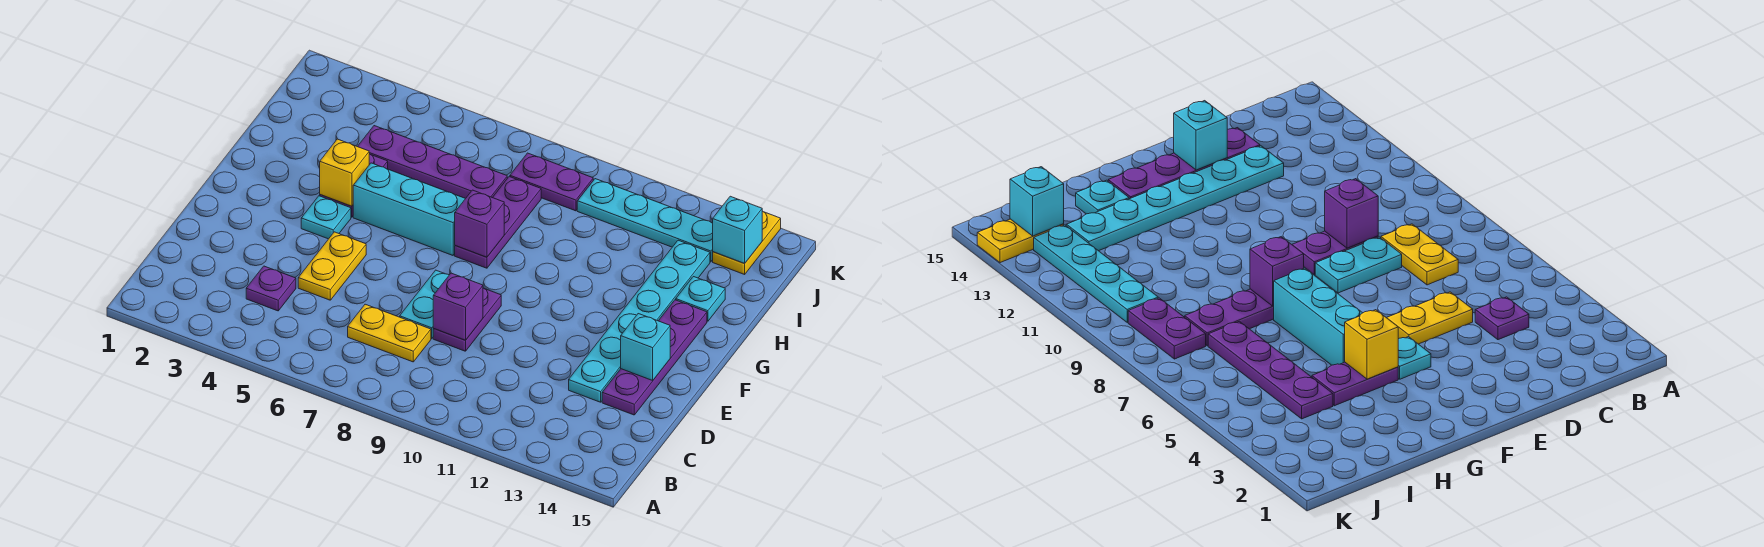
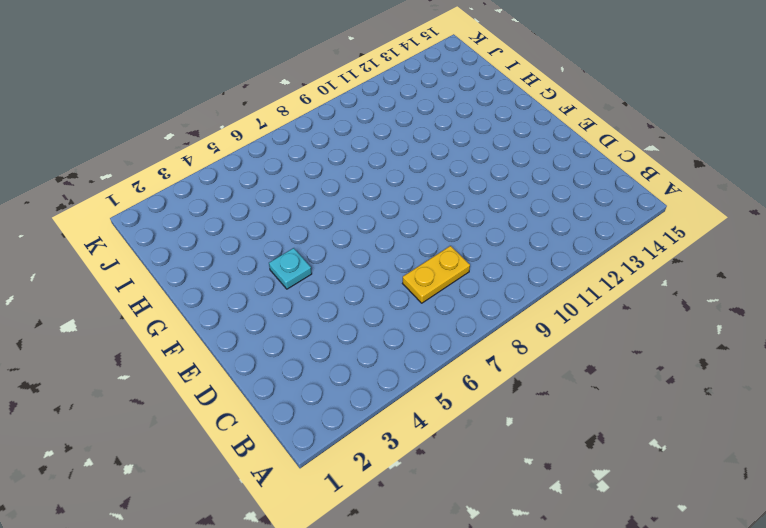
none -> purple plate C4 level 1
none -> yellow plate D5:E5 level 1
none -> cyan plate D8:E8 level 1

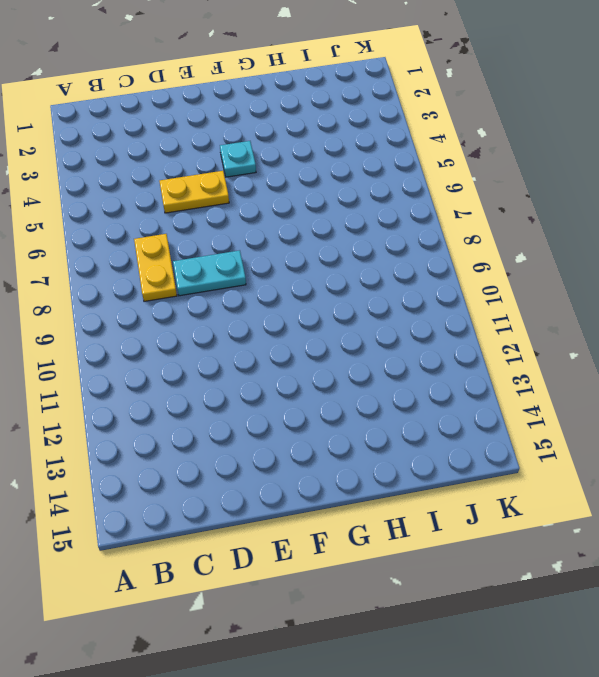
none -> purple plate C4 level 1
none -> purple plate D9:E9 level 1
none -> cyan plate D13:I13 level 1

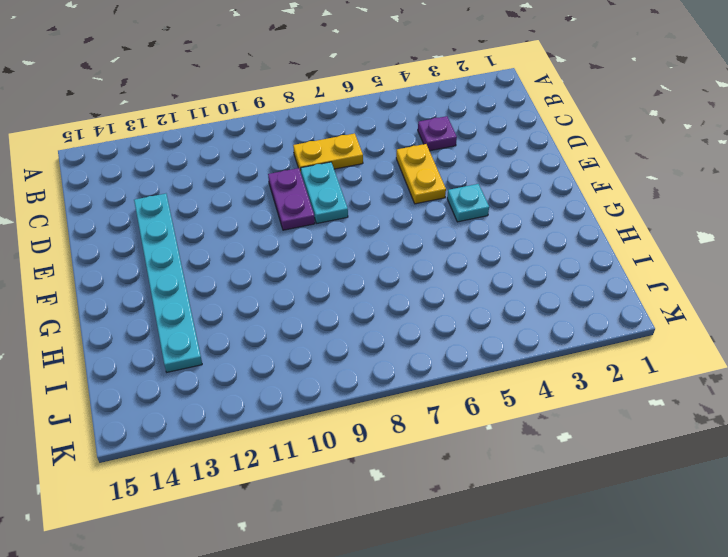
none -> purple plate D14:G14 level 1
none -> purple plate G4:H4 level 1
none -> cyan brick G5:G7 level 1

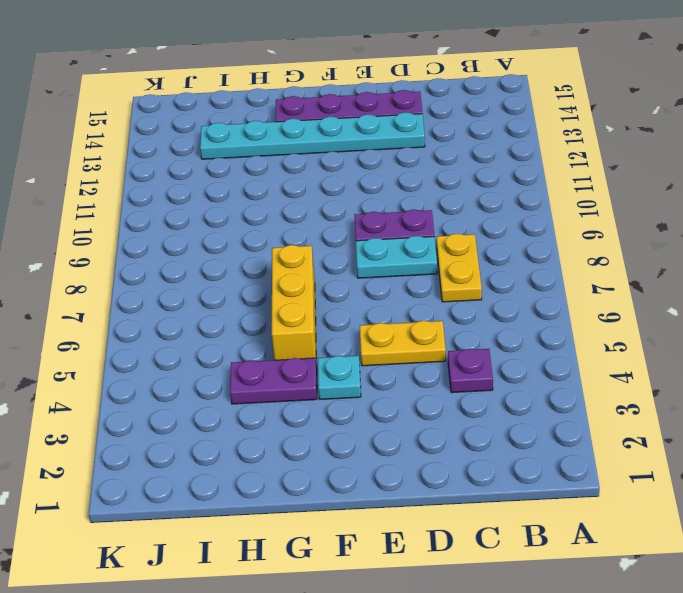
yellow brick G5:G7 level 1 -> cyan brick G5:G7 level 1
none -> purple plate G8:I8 level 1
none -> cyan plate H14 level 1
none -> purple plate I4:I7 level 1

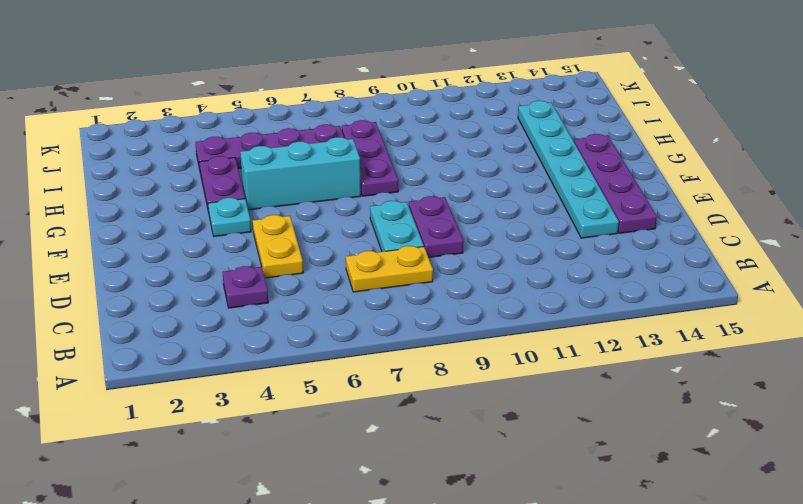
none -> cyan plate H14 level 1
none -> purple plate J8:J9 level 1
none -> cyan plate J10:J13 level 1

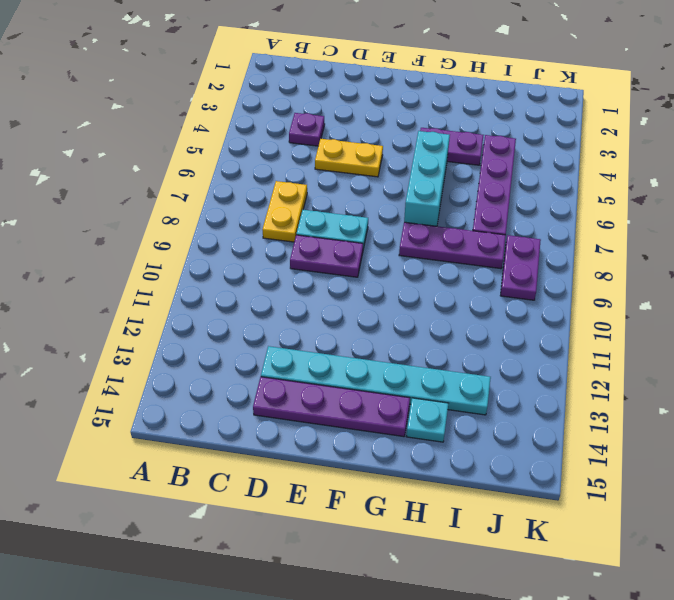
none -> cyan plate F4 level 1
none -> cyan plate J10:J13 level 1
none -> yellow plate J14:K14 level 1

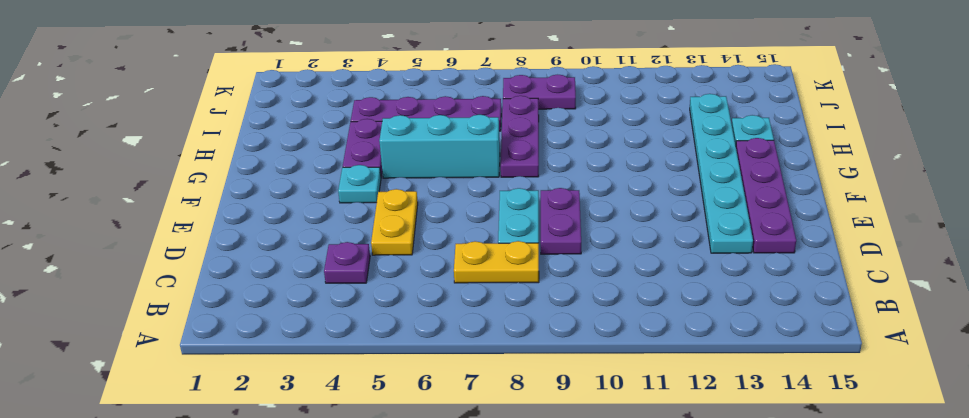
none -> cyan plate J10:J13 level 1
none -> yellow plate J14:K14 level 1
none -> purple brick D9 level 2

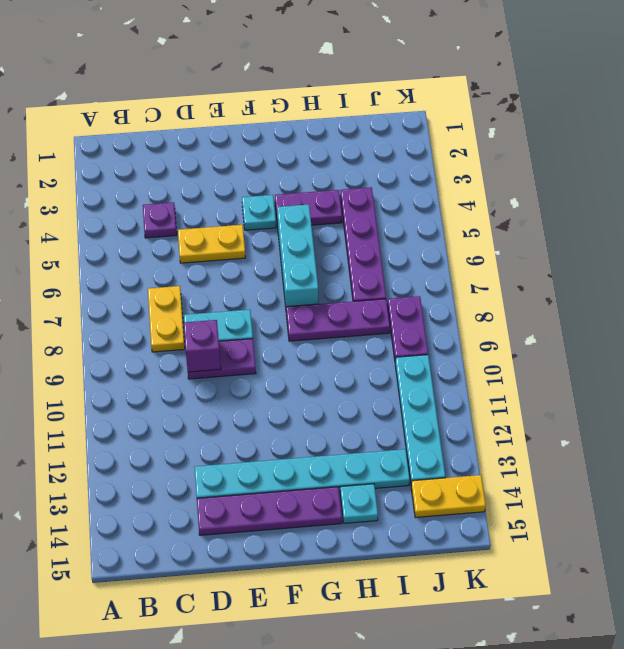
none -> cyan brick E14 level 2
none -> yellow brick G4 level 2
none -> purple brick G8 level 2

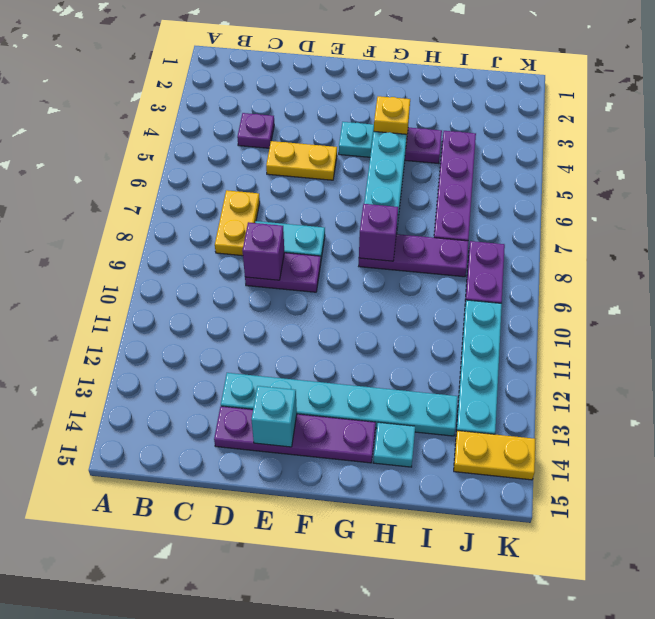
none -> cyan brick J14 level 2

